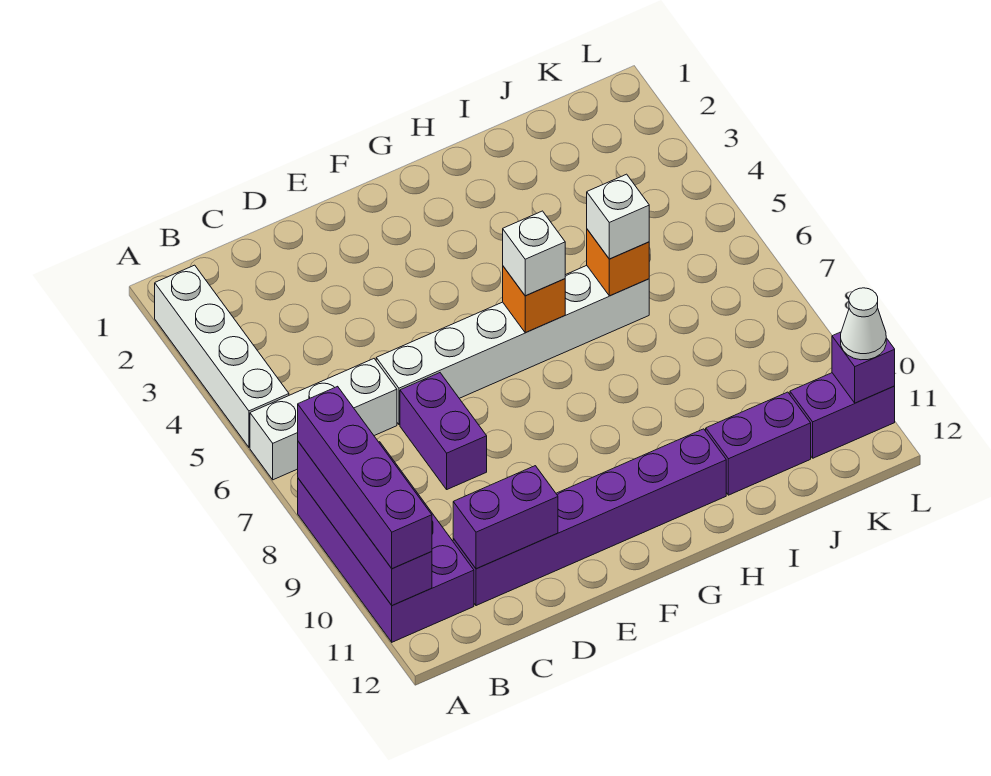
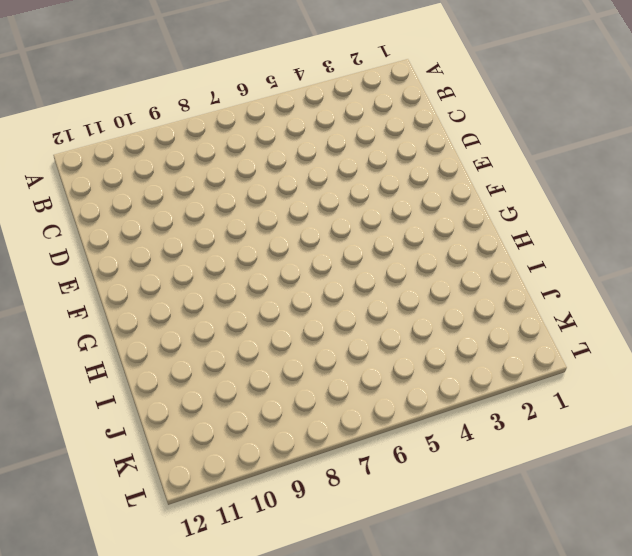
none -> white brick A2:A5 level 1
none -> white brick A6:C6 level 1
none -> purple brick A8:B11 level 1

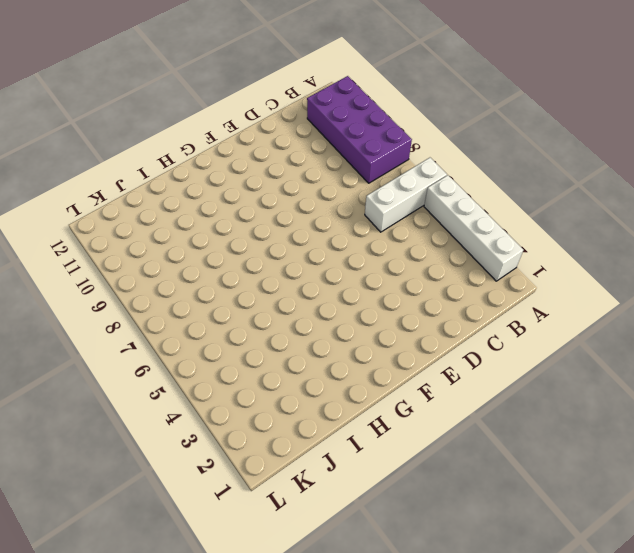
none -> purple brick C11:H11 level 1
none -> white brick D6:I6 level 1
none -> purple brick D7:D8 level 1

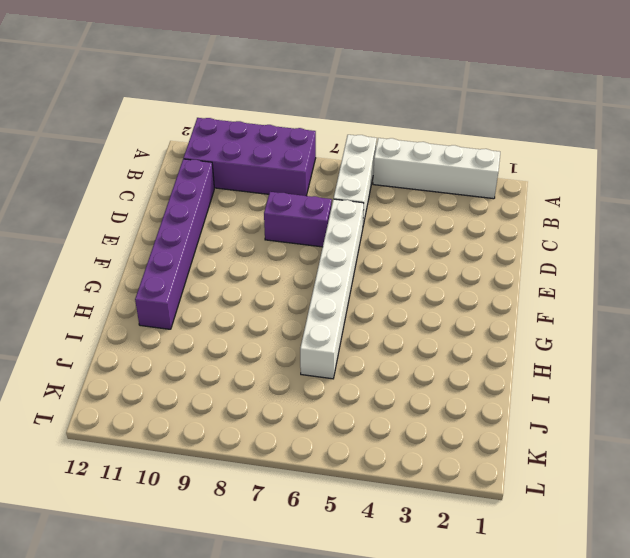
none -> purple brick I11:J11 level 1
none -> purple brick K11:L11 level 1
none -> purple brick A8:A11 level 2

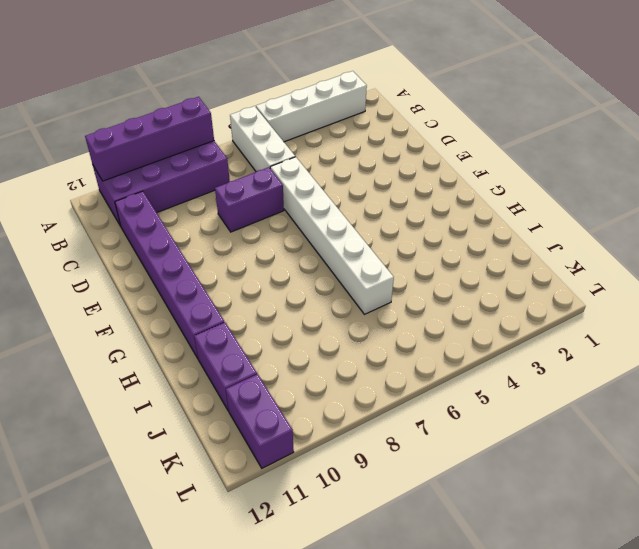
none -> purple brick C11:D11 level 2
none -> orange brick G6 level 2
none -> orange brick I6 level 2

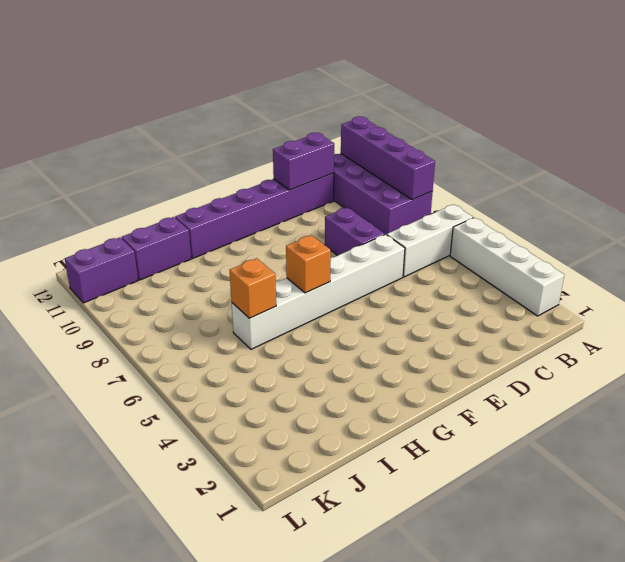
none -> purple brick L11 level 2
none -> purple brick A8:A11 level 3
none -> white brick G6 level 3

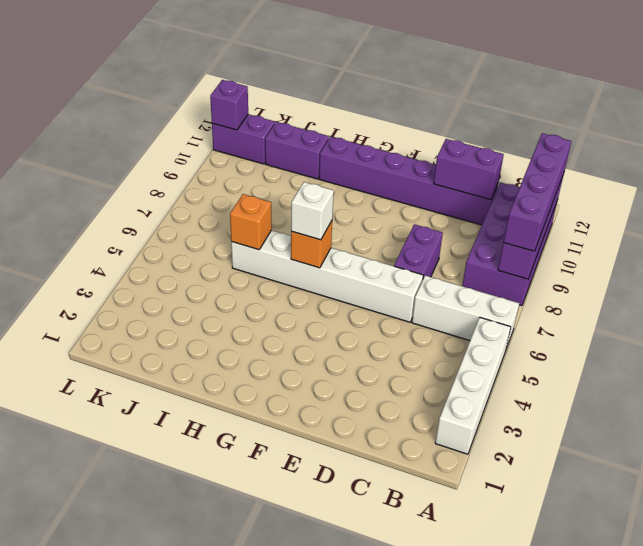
none -> white brick I6 level 3
none -> white cone L11 level 3

